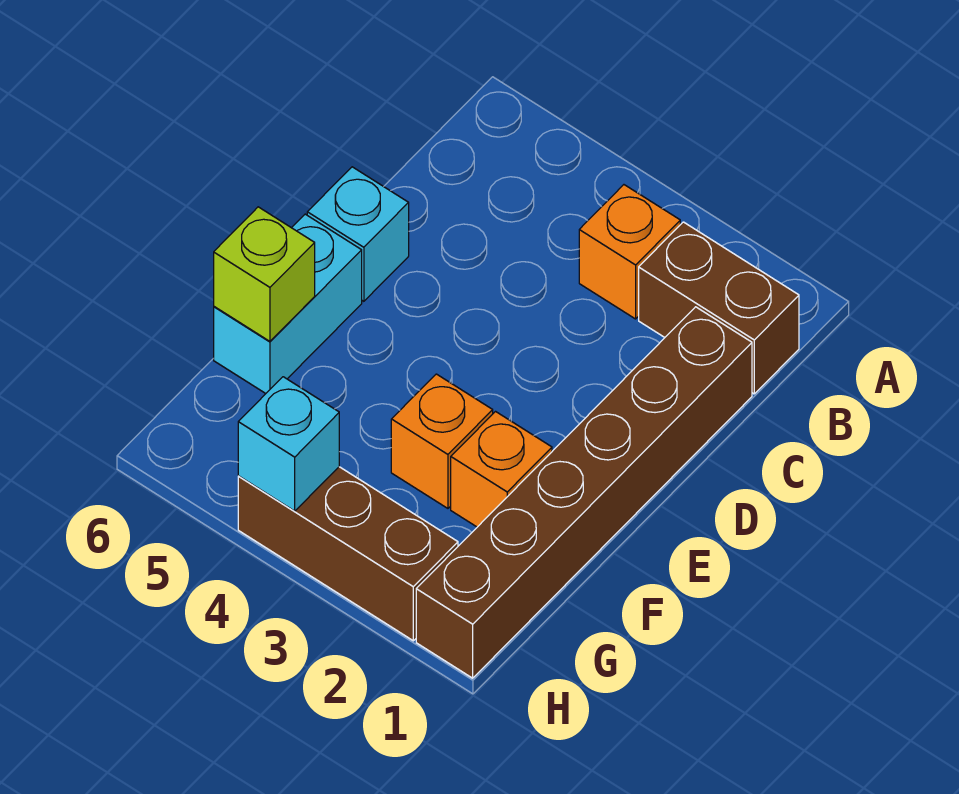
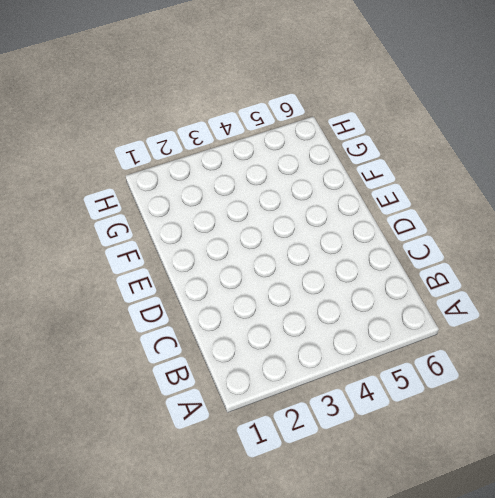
none -> brown brick B1:B2 level 1
none -> orange brick B3 level 1

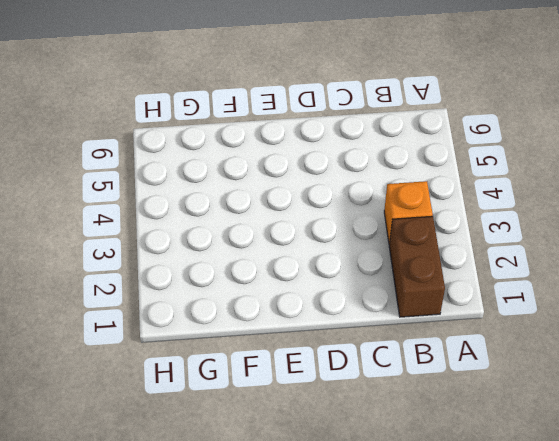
none -> brown brick C1:H1 level 1
none -> cyan brick D6 level 1

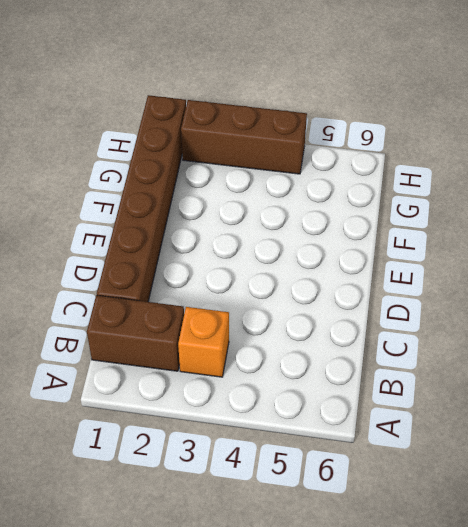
none -> cyan brick D6 level 1
none -> cyan brick E6:F6 level 1

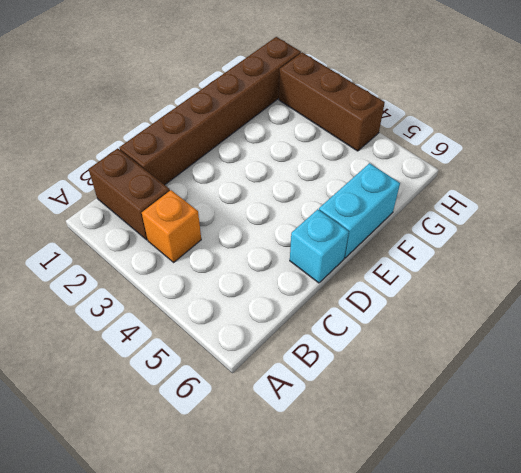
none -> orange brick F2 level 1
none -> orange brick F3 level 1

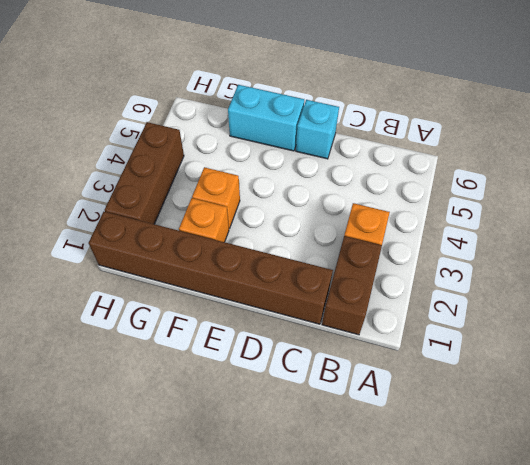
none -> lime brick F6 level 2
none -> cyan brick H4 level 2

